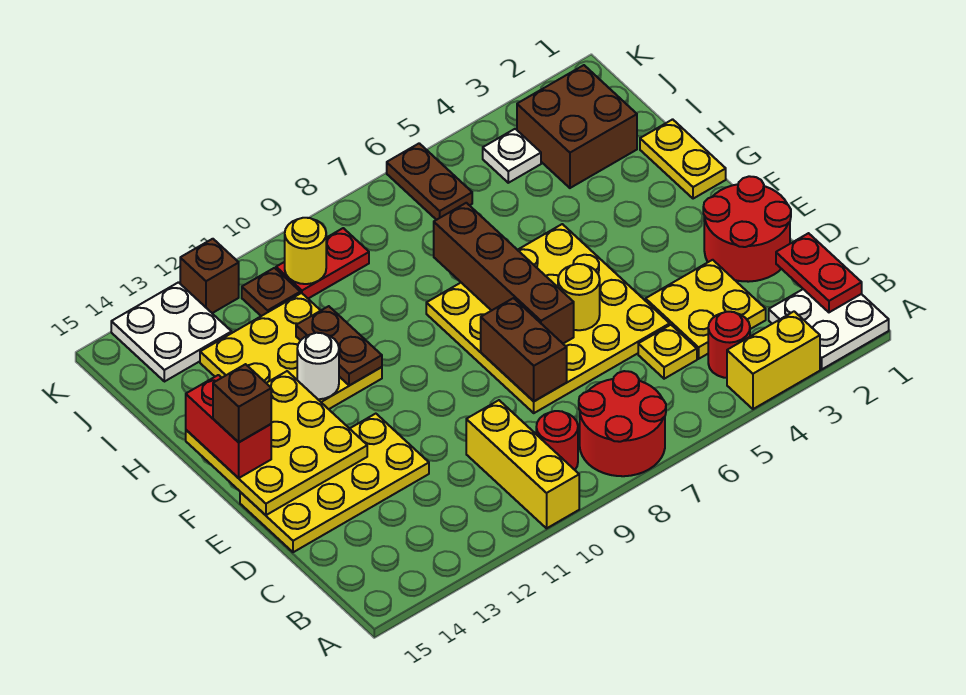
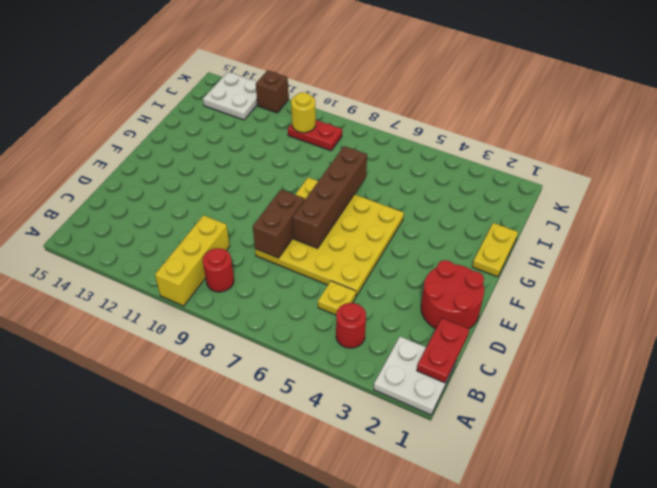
none -> yellow brick A3:A4 level 1
none -> red round brick A7:B8 level 1
none -> yellow plate C3:D4 level 1
none -> yellow plate D12:E15 level 1

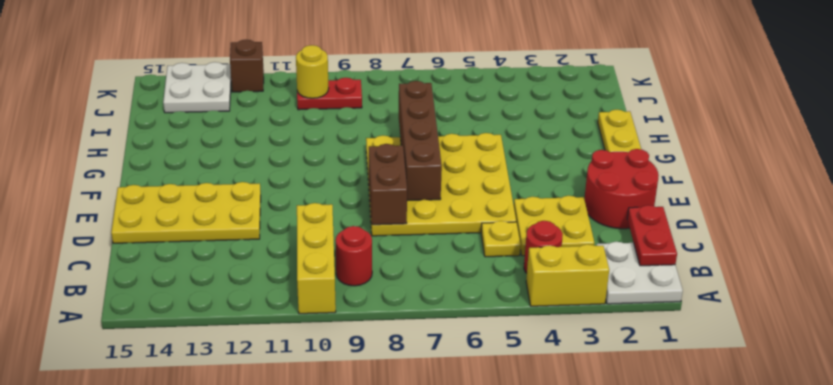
none -> red round brick A7:B8 level 1
none -> yellow plate G11:I13 level 1
none -> brown brick I2:J3 level 1
none -> white plate J4 level 1

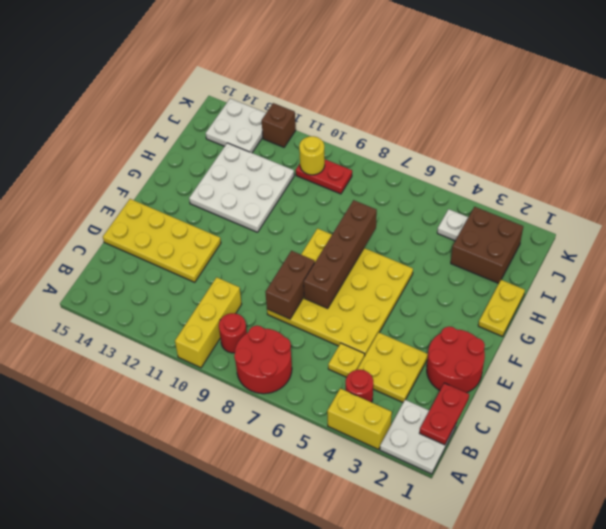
white plate G11:I13 level 1 -> yellow plate G11:I13 level 1
none -> brown plate J6:K6 level 1
none -> brown plate J11 level 1
none -> yellow round brick E6 level 2
none -> yellow plate E13:G15 level 2

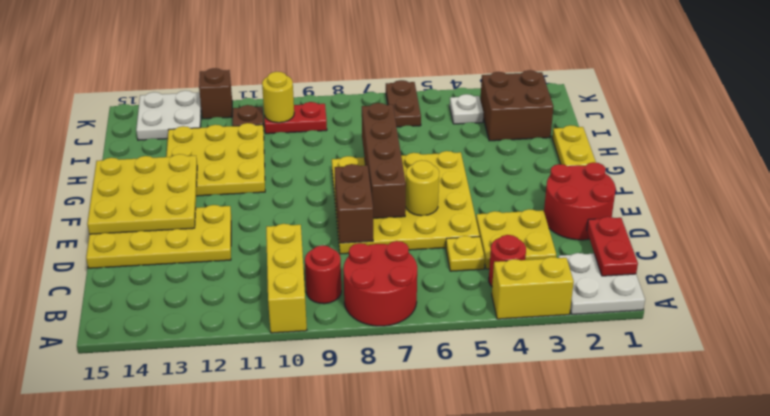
none -> brown plate G11:H11 level 2
none -> white round brick G12 level 2
none -> red brick F15:G15 level 3
none -> brown brick F15 level 4

